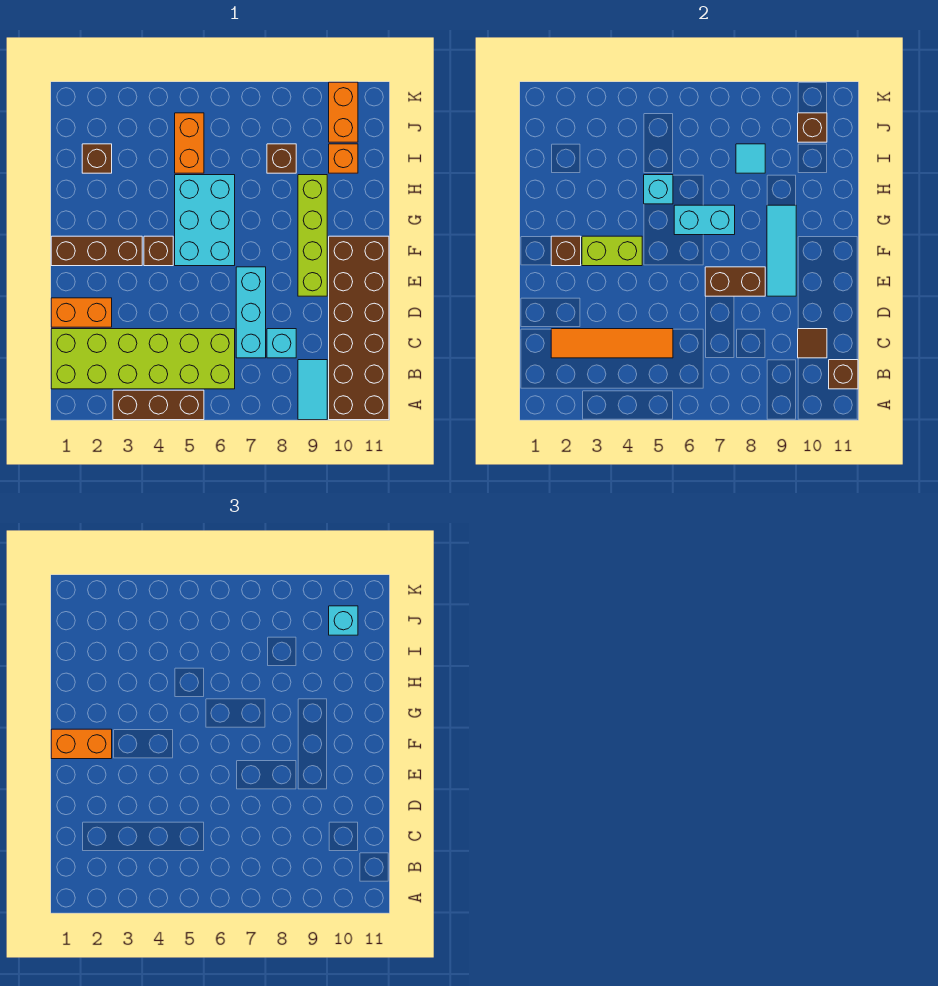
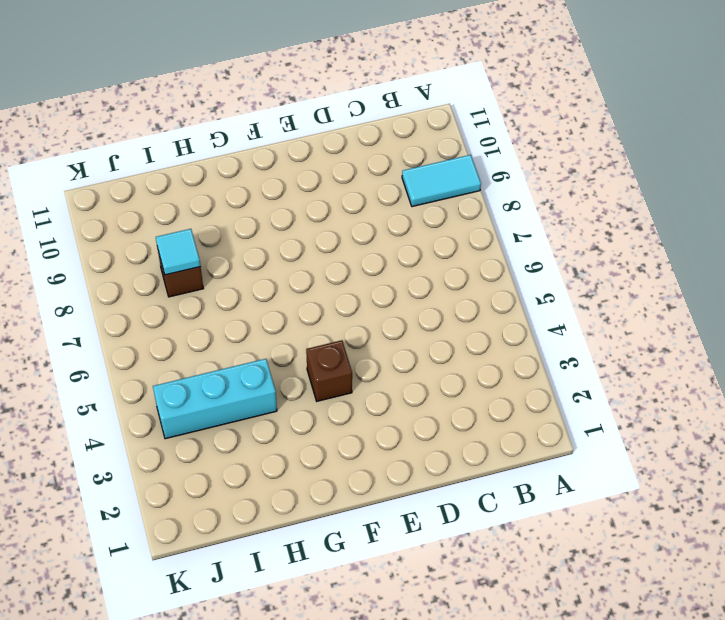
cyan brick H4:J4 level 1 -> cyan brick C7:E7 level 1
none -> brown brick A3:A5 level 1
none -> brown brick A10:F11 level 1
none -> lime brick B1:C6 level 1

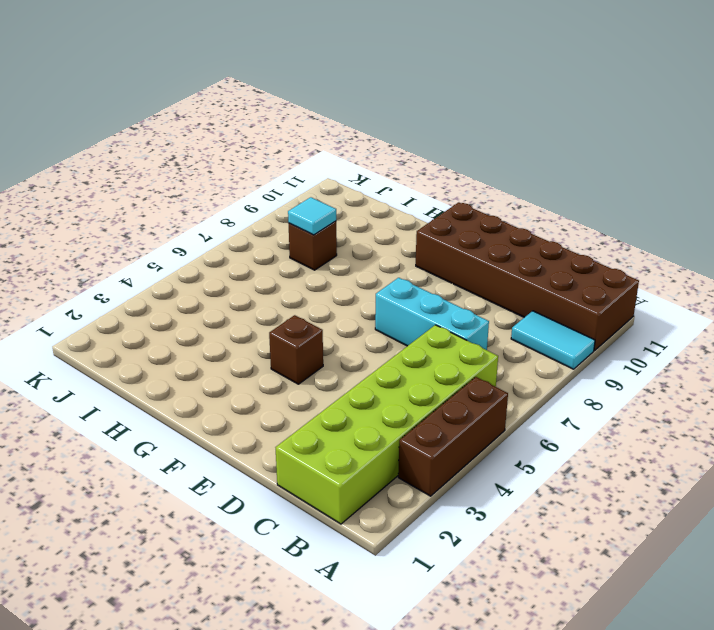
none -> cyan brick C8 level 1
none -> orange brick D1:D2 level 1
none -> lime brick E9:H9 level 1

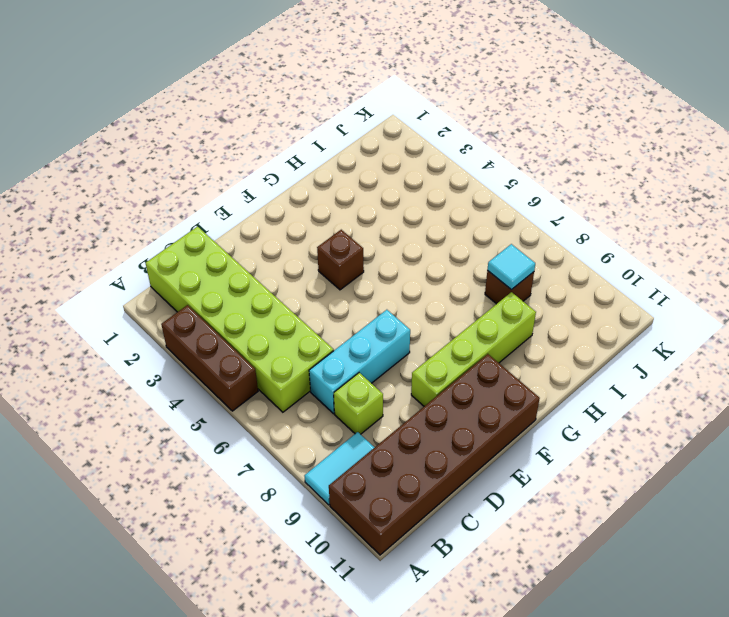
lime brick C8 level 1 -> cyan brick C8 level 1
none -> orange brick D1:D2 level 1
none -> brown brick F1:F3 level 1
none -> cyan brick F5:H6 level 1

